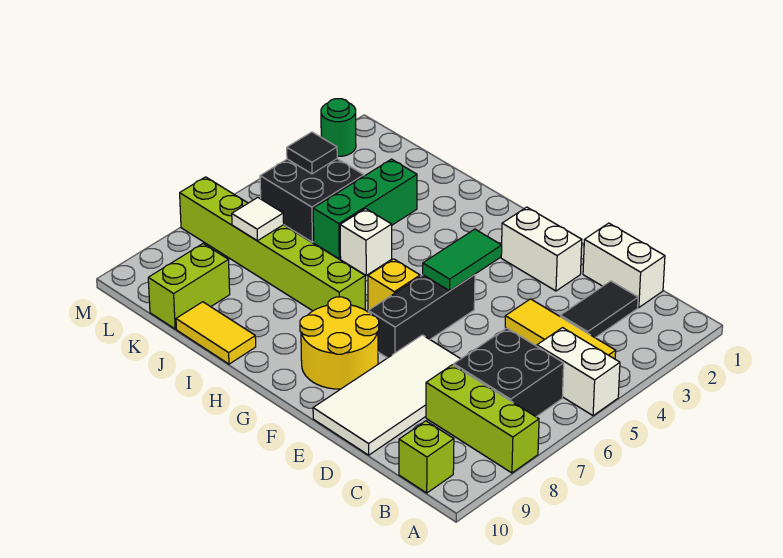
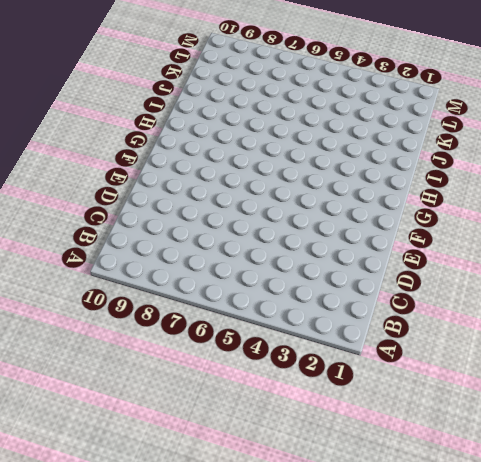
none -> white brick A5:B5 level 1
none -> lime brick A8:C8 level 1
none -> yellow tile B4:D4 level 1

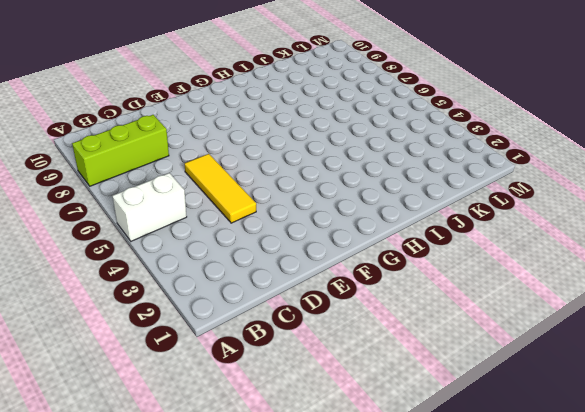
yellow tile D4:D6 level 1 -> yellow tile B4:D4 level 1
none -> black brick B6:C7 level 1
none -> lime brick B10 level 1
none -> white brick C1:D1 level 1

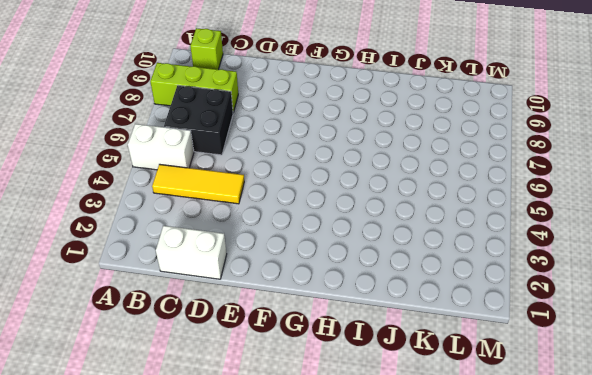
none -> black tile C2:C3 level 1
none -> white tile D7:E10 level 1
none -> white brick E2:F2 level 1

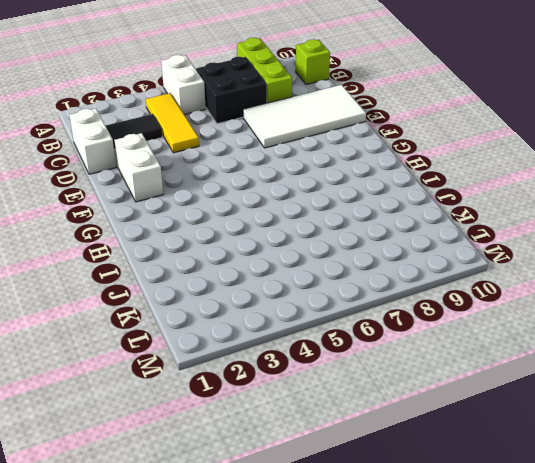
none -> black brick F5:F7 level 1
none -> yellow round brick F8:G9 level 1
none -> yellow brick G6 level 1

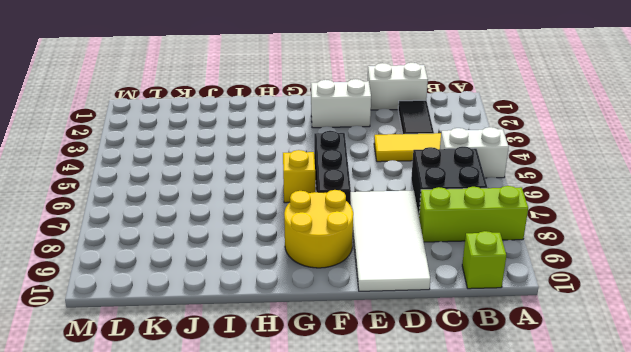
none -> lime brick H7:M7 level 1
none -> white brick I5 level 1
none -> yellow tile I10:J10 level 1

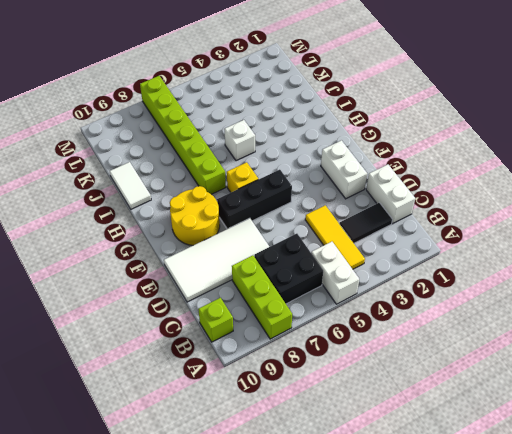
white tile I10:J10 level 1 -> yellow tile I10:J10 level 1
none -> green brick J3:J5 level 1
none -> black brick K4:L5 level 1
none -> lime brick K9:K10 level 1

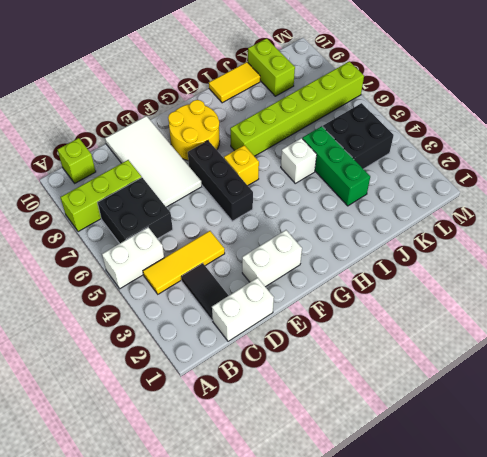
none -> green round brick M2 level 1
none -> green tile F4:F5 level 2
none -> white tile K7 level 2

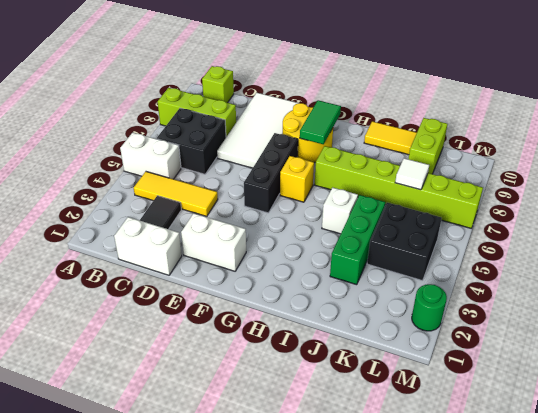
green tile G8:G9 level 2 -> green tile F4:F5 level 2
none -> black tile L4 level 2

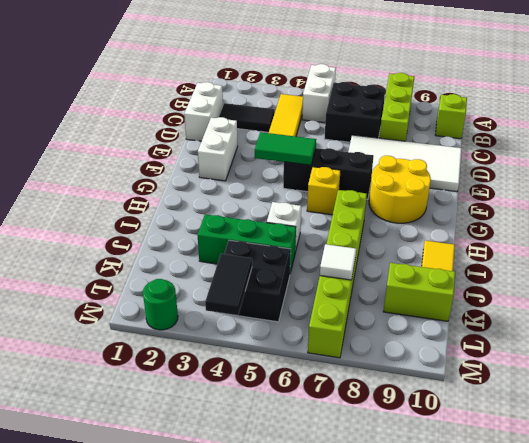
black tile L4:M4 level 2 -> black tile L4 level 2

